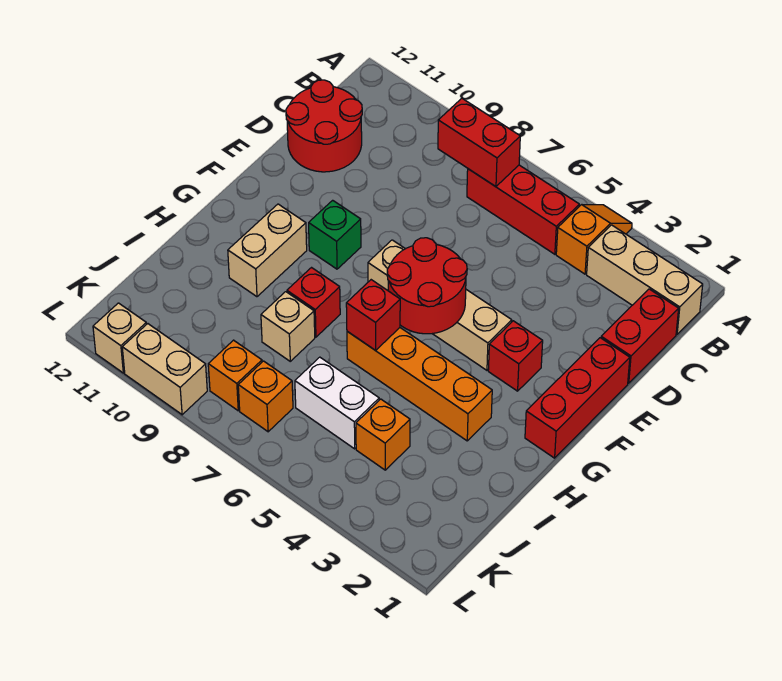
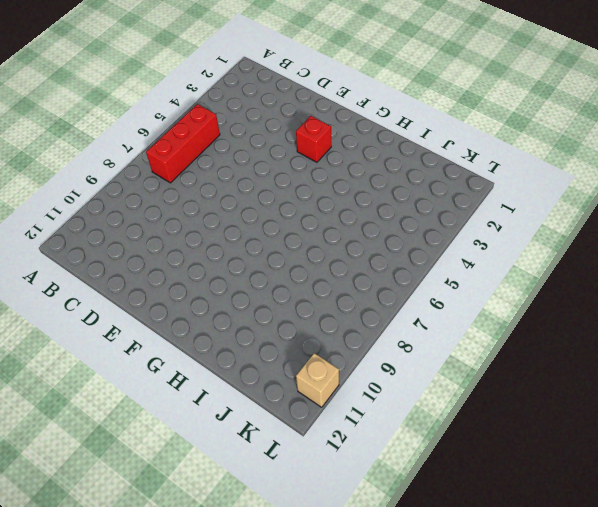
none -> orange slope A4:B4 level 1 top B
none -> tan brick B1:B3 level 1
none -> red brick C1:D1 level 1

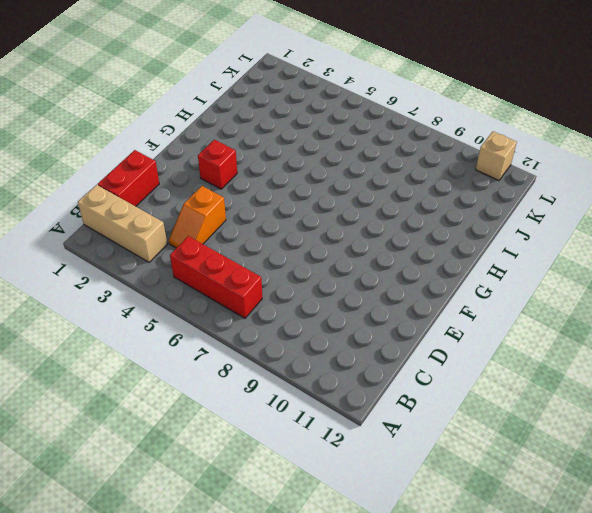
orange slope C4:D4 level 1 top D -> orange slope A4:B4 level 1 top B
none -> red round brick C11:D12 level 1
none -> red brick E1:G1 level 1
none -> tan brick F4:F7 level 1

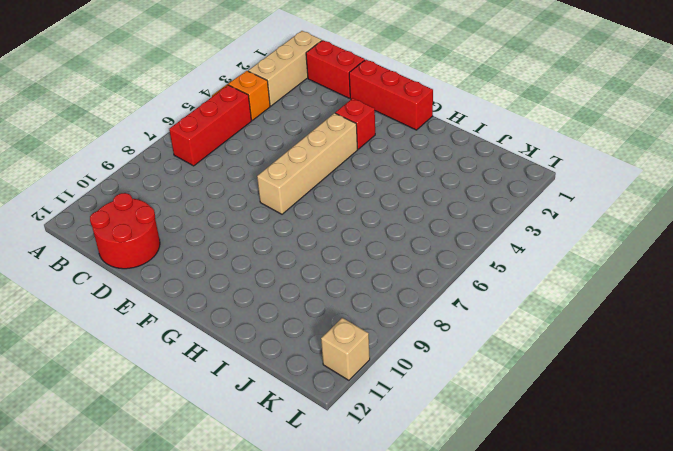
none -> green brick F9 level 1
none -> tan brick G10:H10 level 1
none -> orange brick H3:H6 level 1

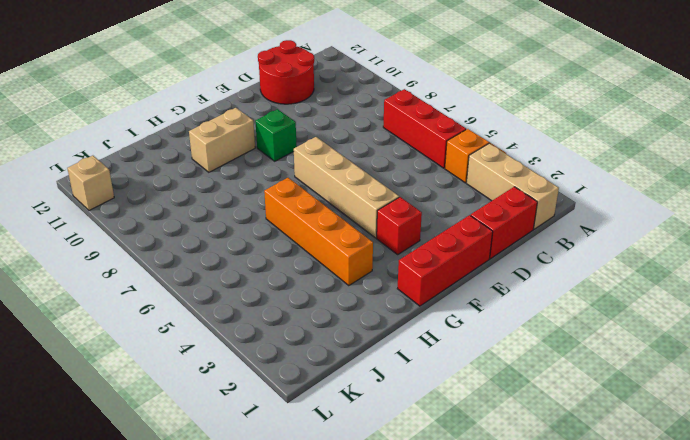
none -> red brick H8 level 1
none -> tan brick I8 level 1
none -> orange brick J4 level 1

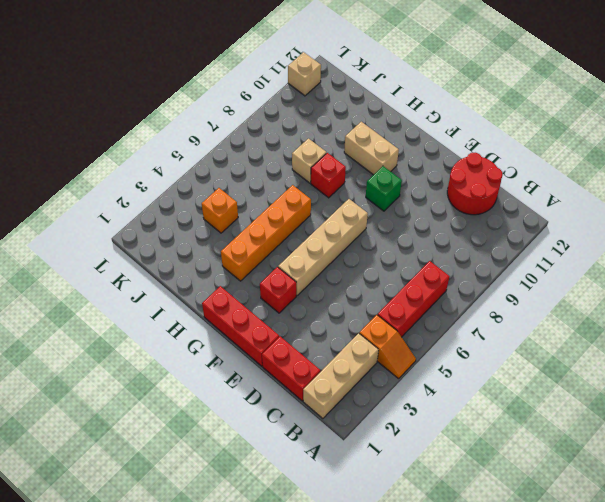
none -> white brick J5:J6 level 1
none -> orange brick K7 level 1
none -> orange brick K8 level 1

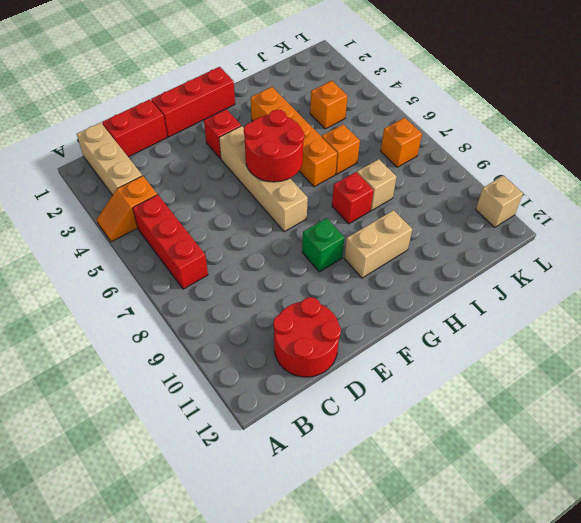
orange brick I6 level 1 -> orange brick K8 level 1
none -> white brick J5:J6 level 1
none -> tan brick L9:L10 level 1
none -> red brick B7:B8 level 2

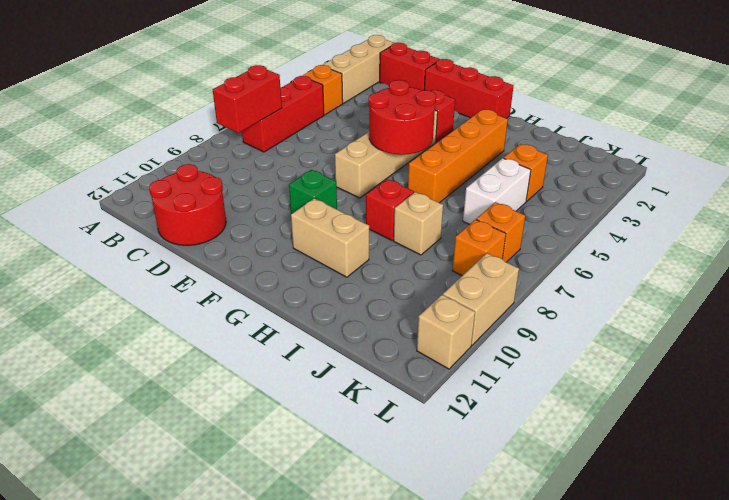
none -> red brick H6 level 2

